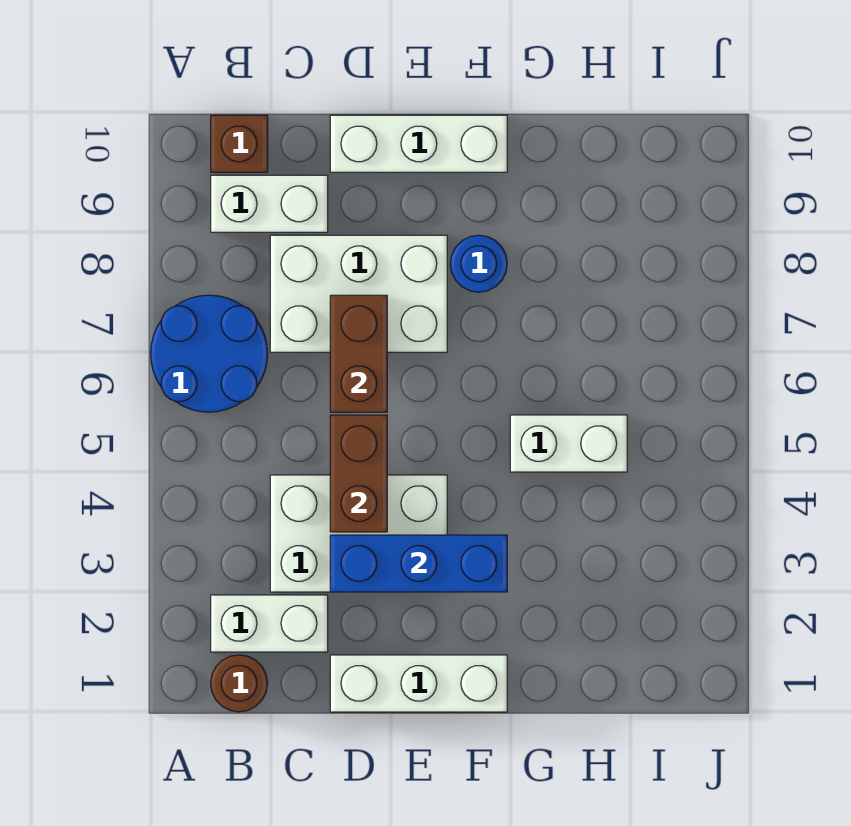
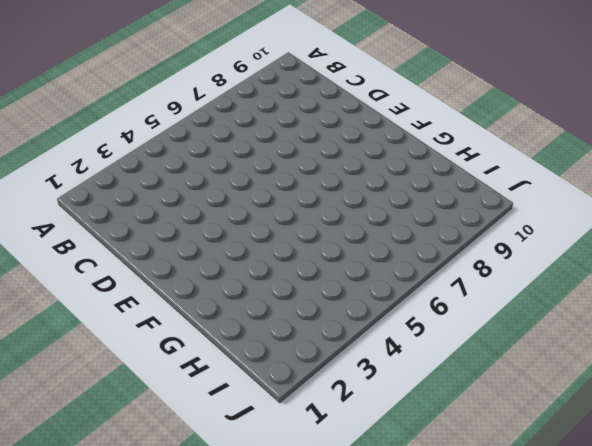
none -> blue round brick A6:B7 level 1
none -> brown round brick B1 level 1
none -> white brick B2:C2 level 1

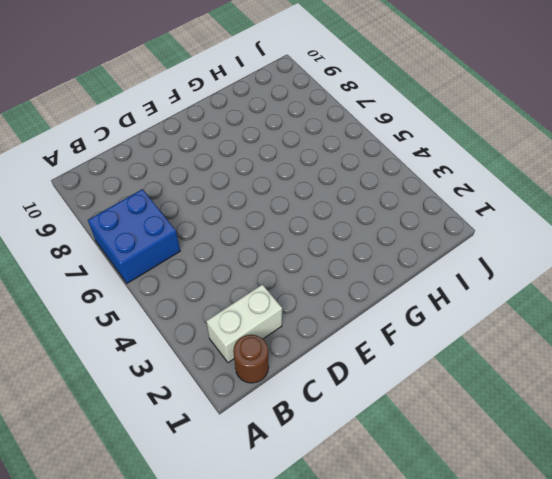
blue brick A6:B7 level 1 -> blue round brick A6:B7 level 1
none -> white brick B9:C9 level 1
none -> brown brick B10 level 1
none -> white brick C3:E4 level 1

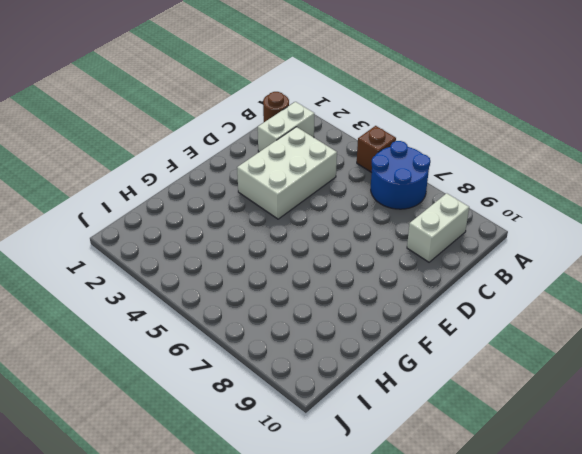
brown brick A5 level 1 -> brown brick B10 level 1
none -> white brick C7:E8 level 1
none -> white brick D1:F1 level 1
none -> white brick D10:F10 level 1

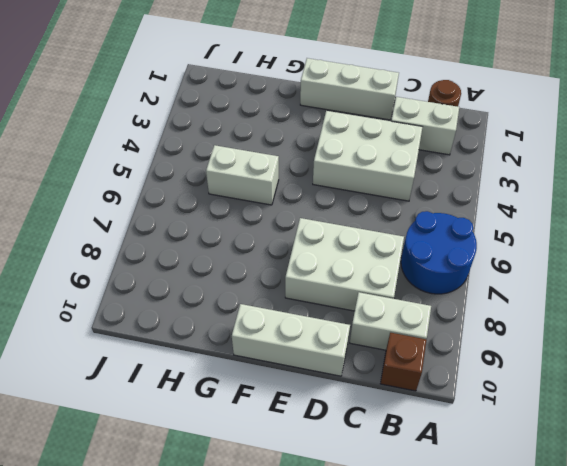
none -> blue round brick F8 level 1
none -> blue brick D3:F3 level 2
none -> brown brick D4:D5 level 2

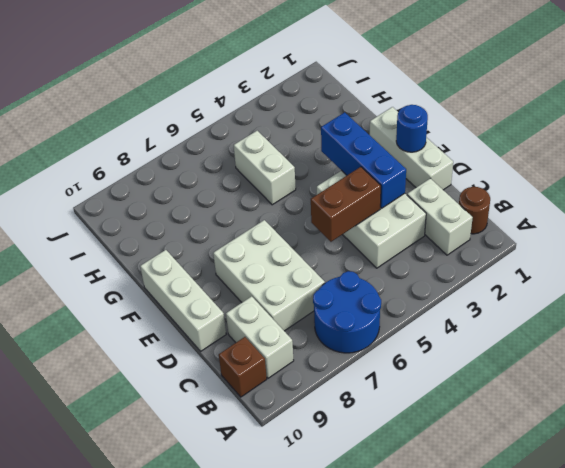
blue round brick E1 level 2 -> blue round brick F8 level 1
none -> brown brick D6:D7 level 2

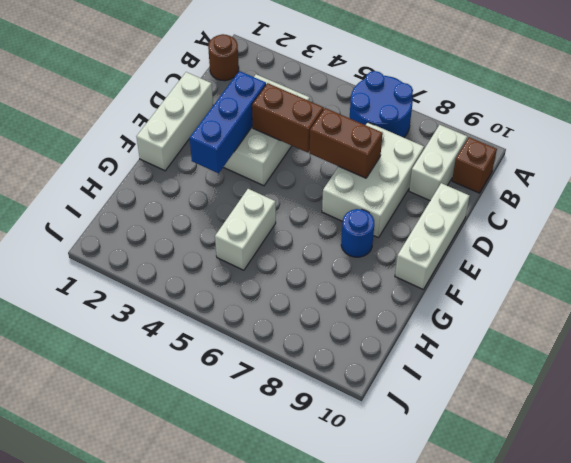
none -> white brick B2:C2 level 1

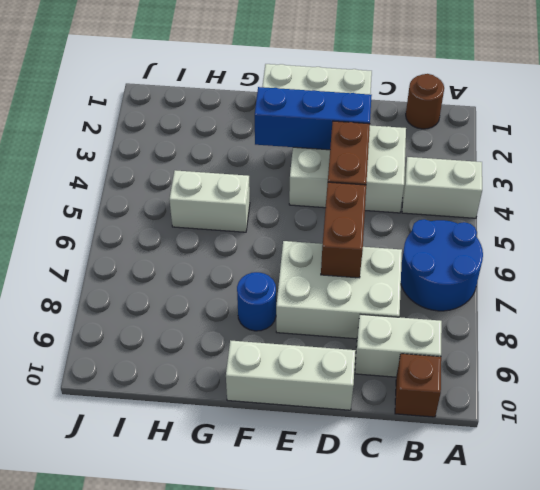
white brick A4:B4 level 1 -> white brick B2:C2 level 1

